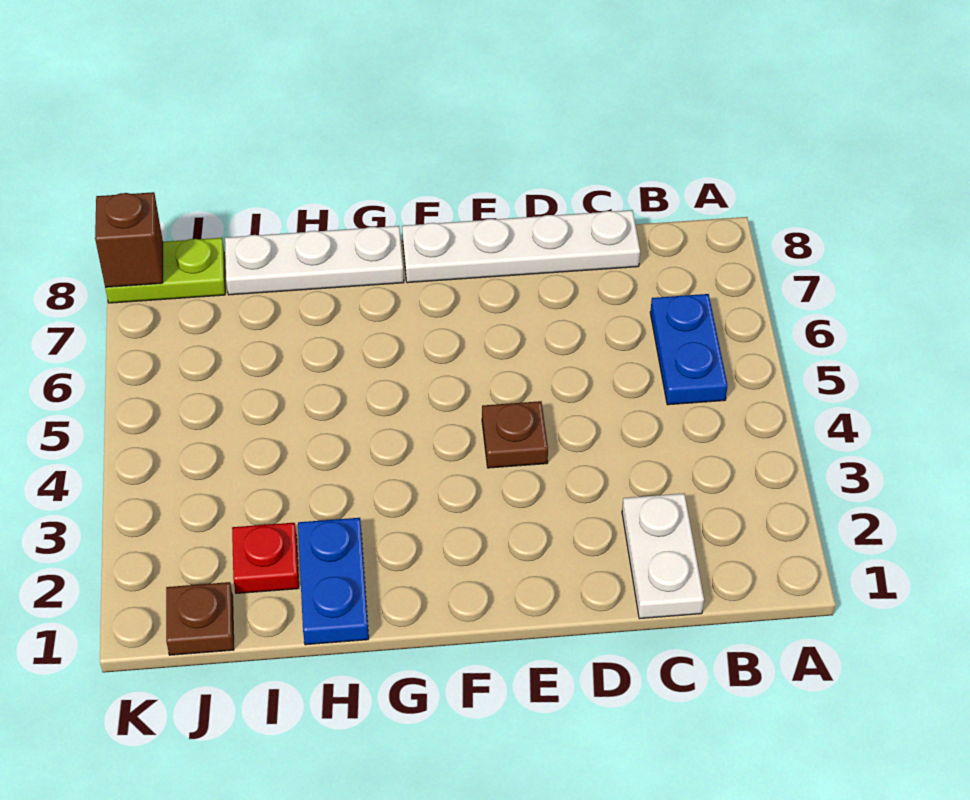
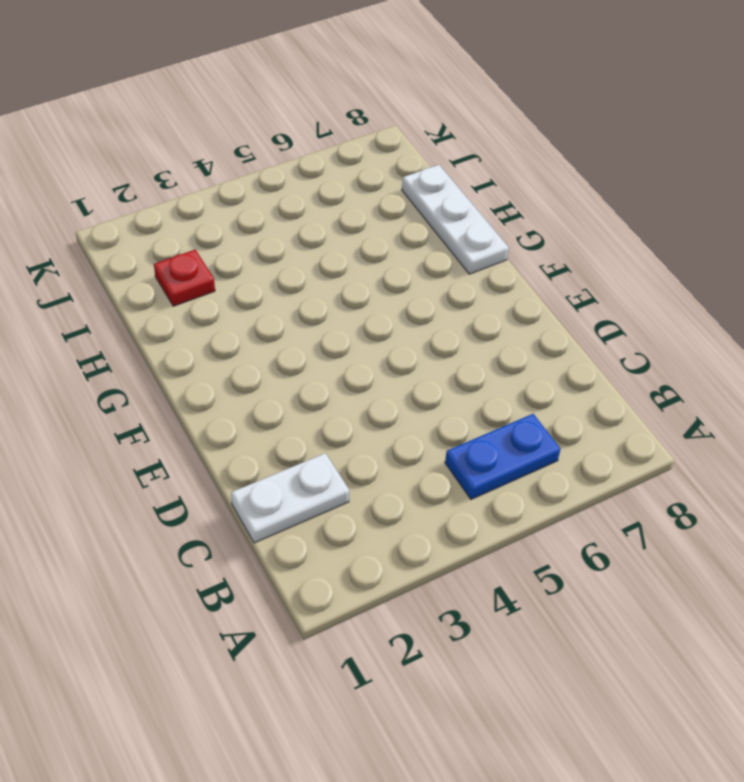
none -> white plate C8:F8 level 1
none -> brown plate E4 level 1

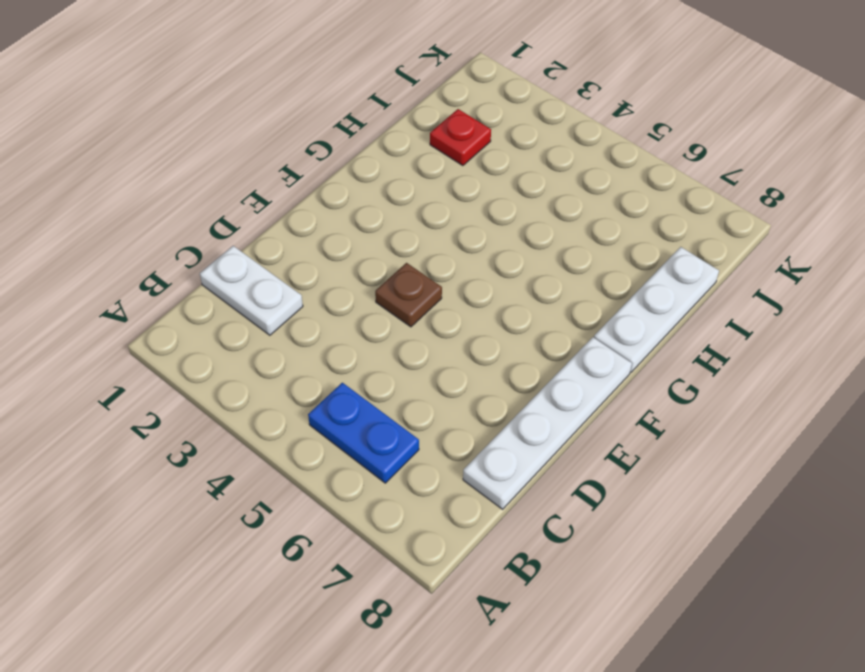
none -> blue plate H1:H2 level 1
none -> brown plate J1 level 1

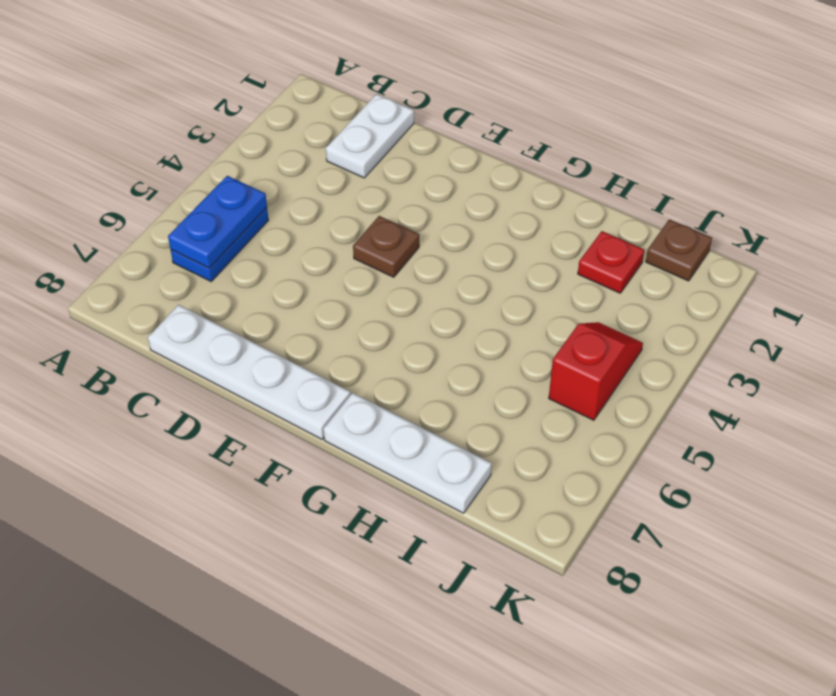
blue plate B5:B6 level 2 -> blue plate H1:H2 level 1
red slope J4:J5 level 1 top 5 -> none
none -> lime plate J8:K8 level 1
none -> brown brick K8 level 2

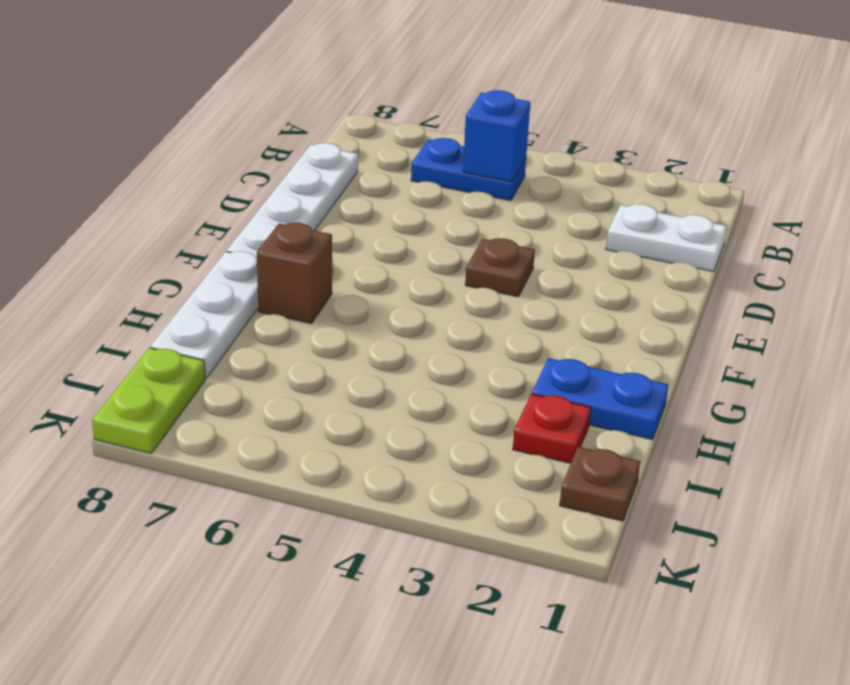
blue brick B5 level 2 -> none
brown brick G7 level 1 -> brown brick K8 level 2

